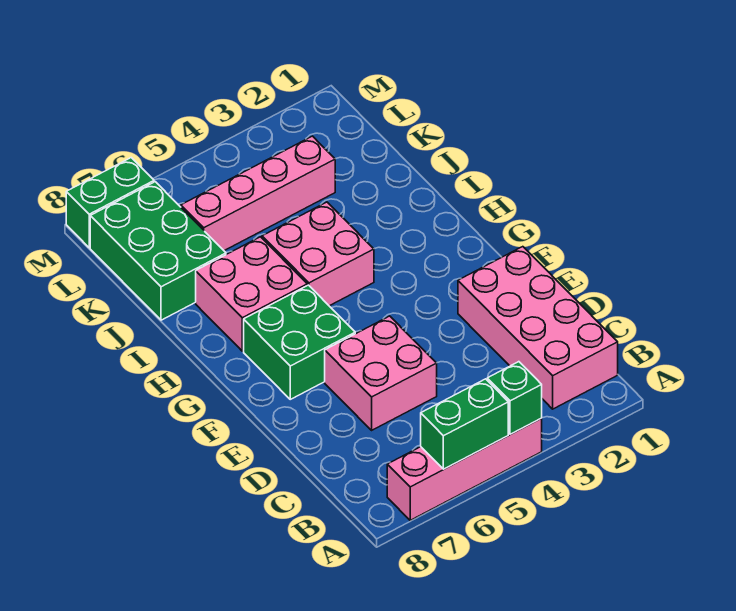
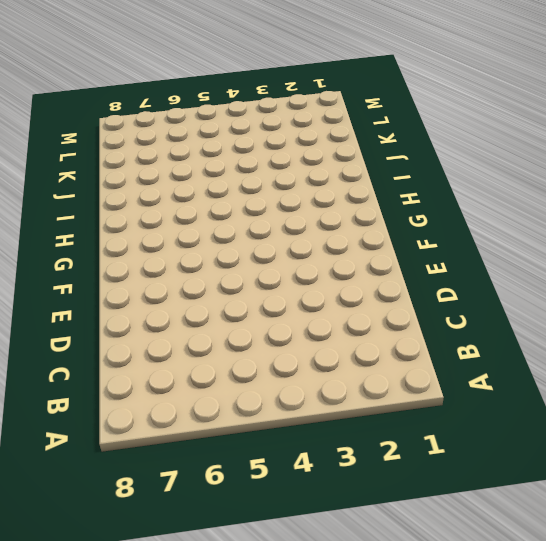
none -> pink brick A4:A7 level 1
none -> pink brick B1:E2 level 1

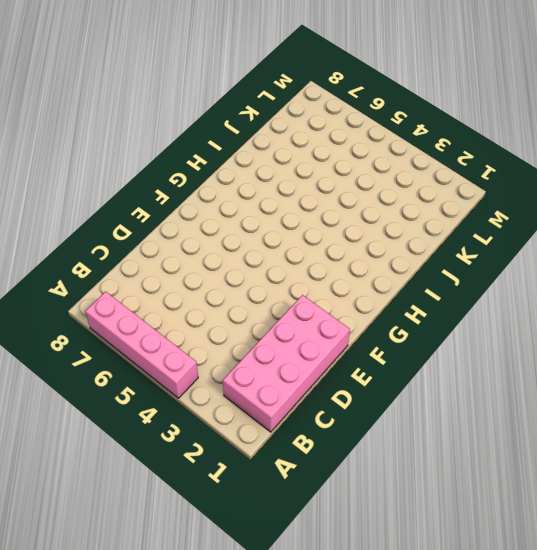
none -> pink brick D5:E6 level 1
none -> green brick F6:G7 level 1

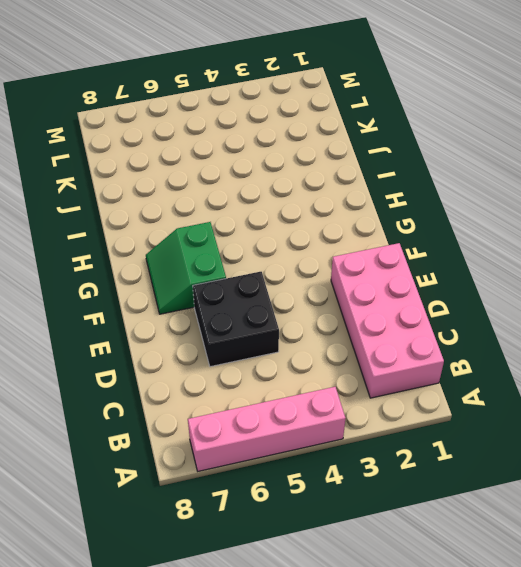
black brick D5:E6 level 1 -> pink brick D5:E6 level 1
green slope F6:G7 level 1 top 6 -> green brick F6:G7 level 1
none -> pink brick H4:I5 level 1
none -> pink brick H6:I7 level 1

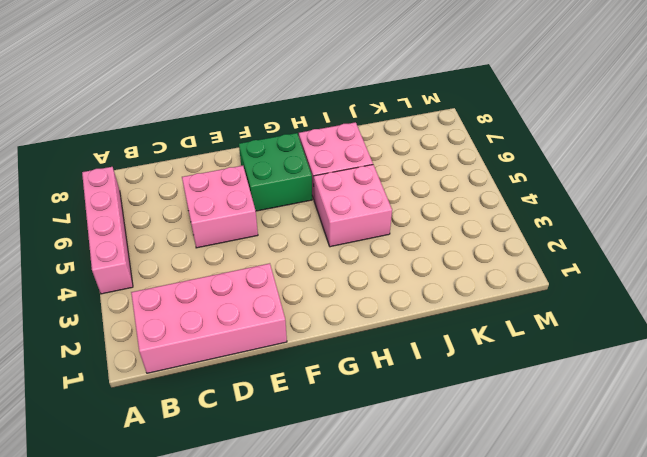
none -> green brick J7:L8 level 1
none -> pink brick K3:K6 level 1

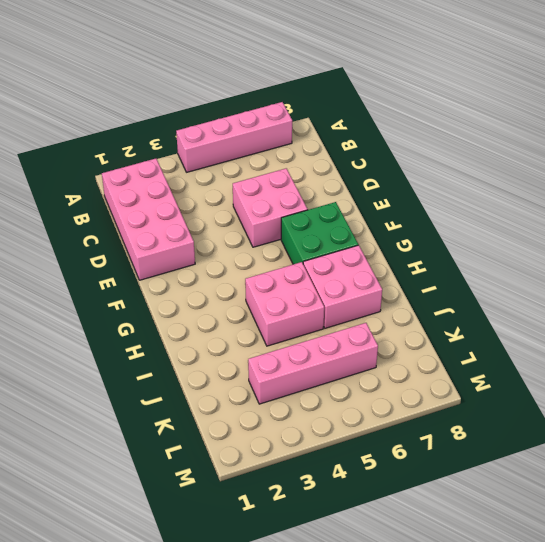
none -> green brick J7:L8 level 1
none -> green brick M7:M8 level 1

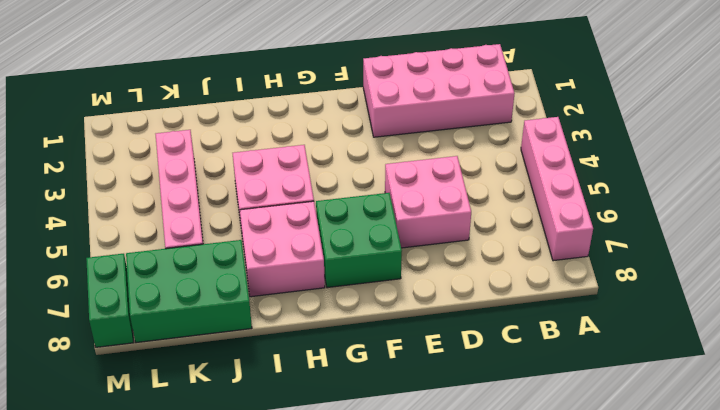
none -> green brick A4 level 2
none -> green brick A5:A6 level 2

